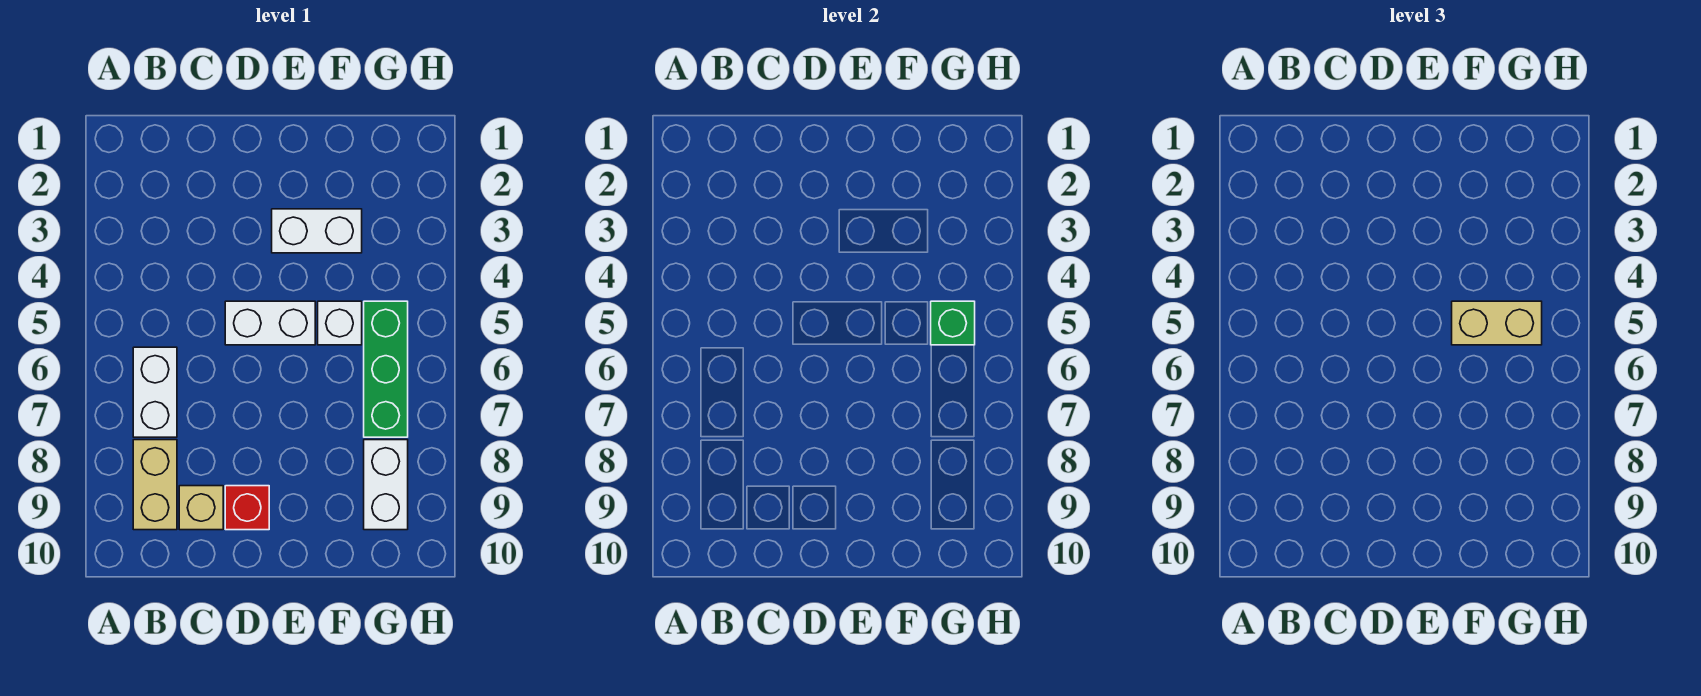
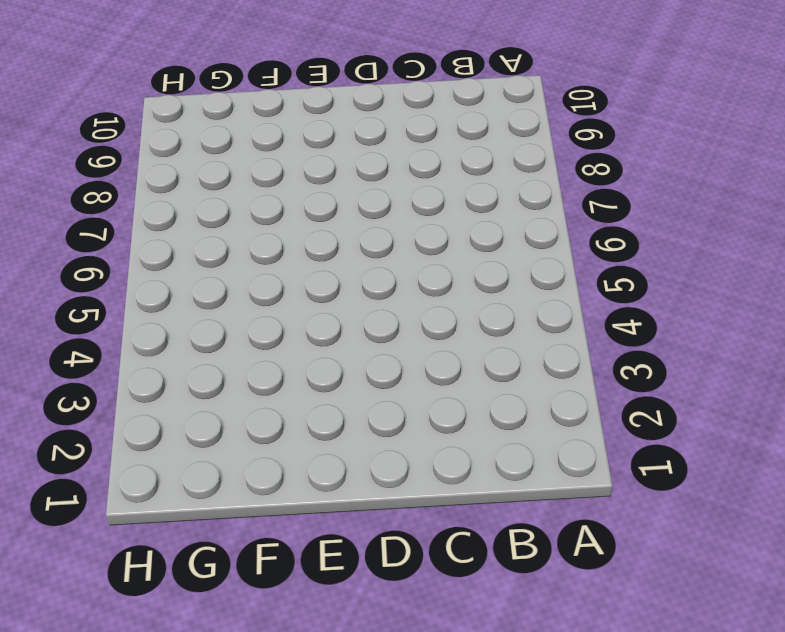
none -> white brick B6:B7 level 1
none -> tan brick B8:B9 level 1

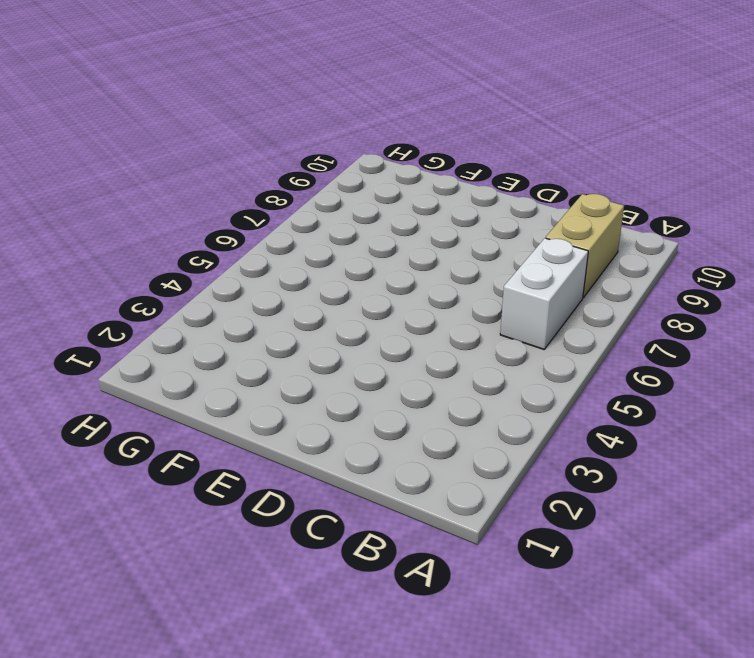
none -> tan brick C9 level 1
none -> white brick D5:E5 level 1

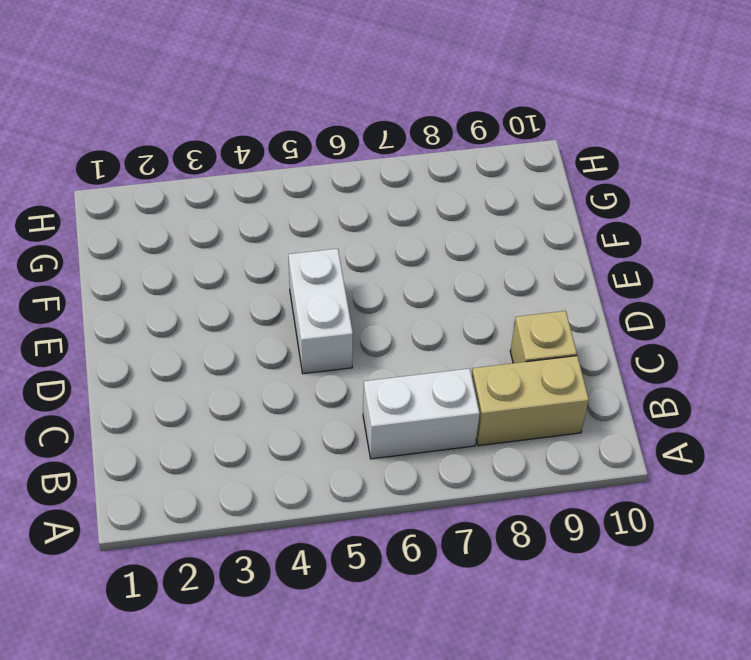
none -> red brick D9 level 1
none -> white brick E3:F3 level 1

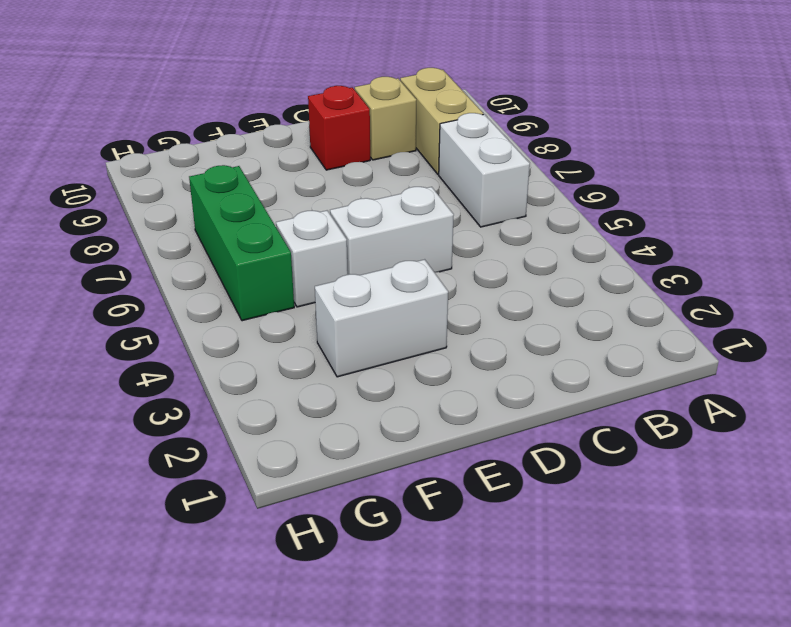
none -> white brick G8:G9 level 1
none -> green brick G5 level 2

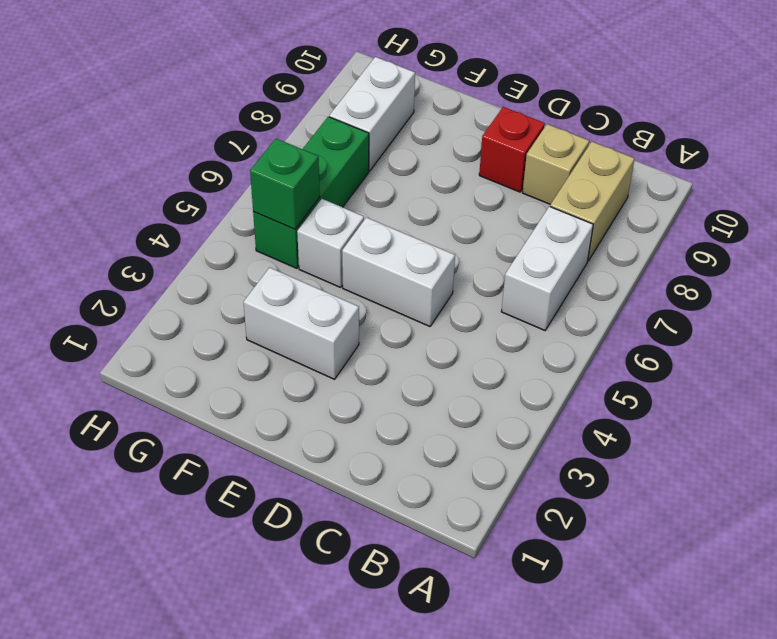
none -> tan brick F5:G5 level 3

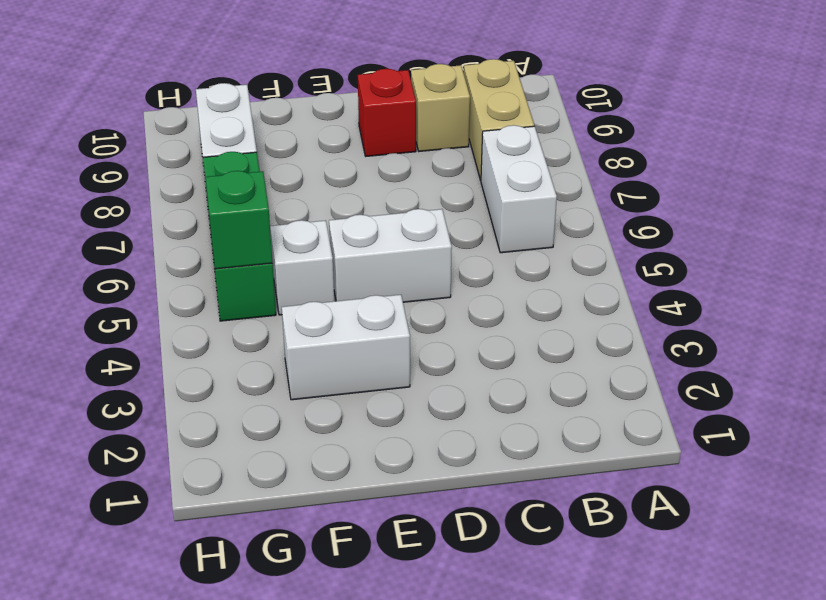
none -> tan brick F5:G5 level 3

